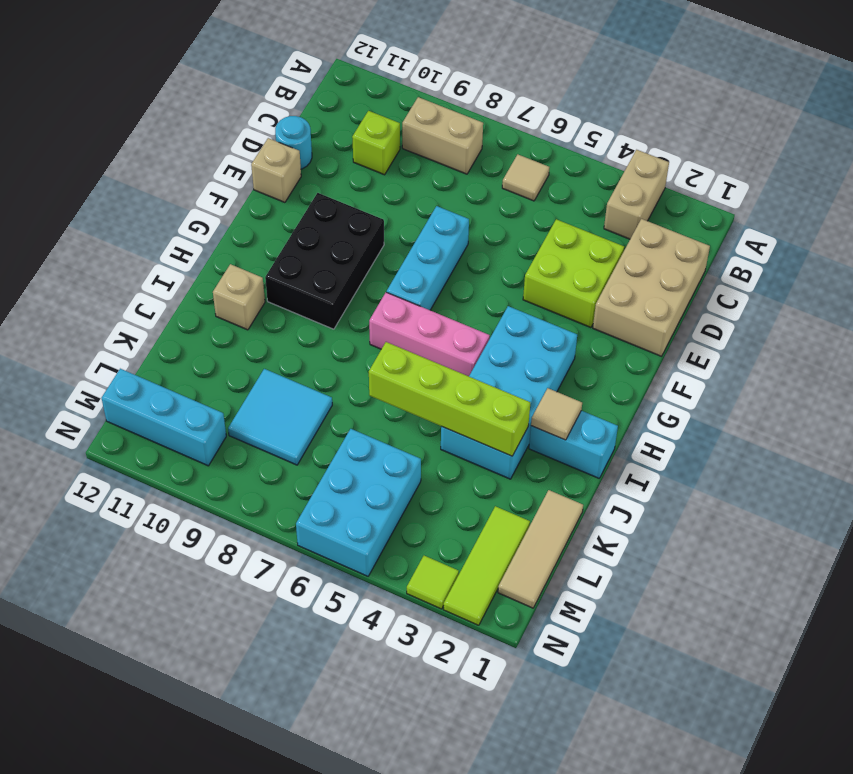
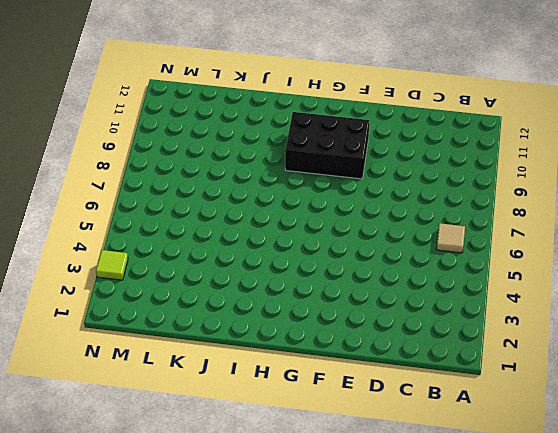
none -> tan brick A3:B3 level 1
none -> tan brick B8:B9 level 1
none -> tan brick C1:E2 level 1

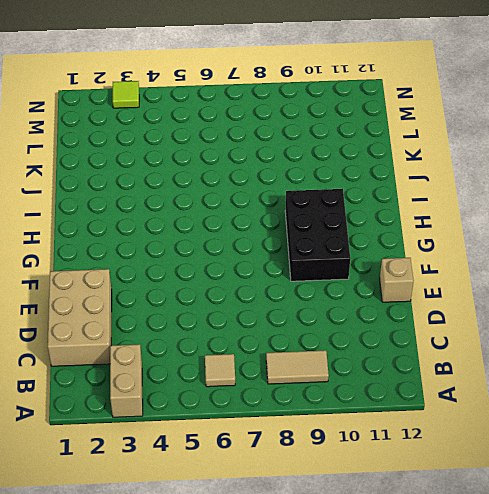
tan tile B8:B9 level 1 -> tan brick B8:B9 level 1
none -> lime brick C10 level 1
none -> lime brick D3:E4 level 1
none -> cyan round brick D12 level 1

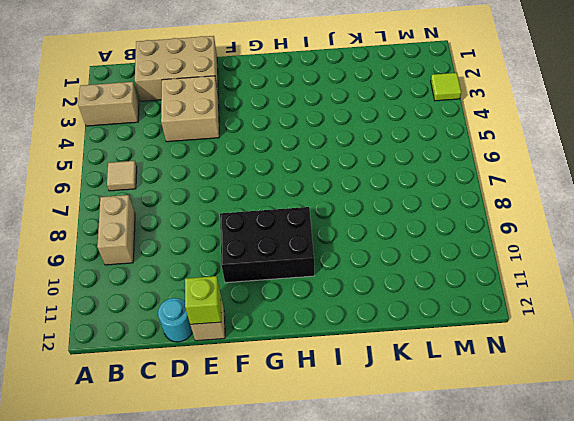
tan brick D3:E4 level 1 -> lime brick D3:E4 level 1
lime brick E12 level 2 -> lime brick C10 level 1
none -> cyan brick E7:G7 level 1
none -> cyan brick G3:J4 level 1
none -> pink brick H5:H7 level 1

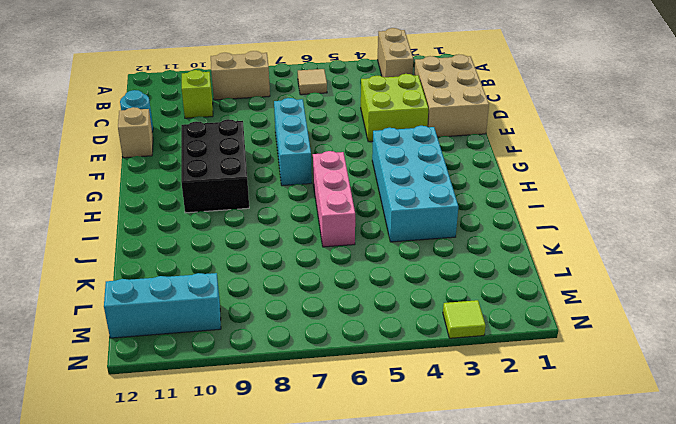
pink brick H6:J6 level 1 -> pink brick H5:H7 level 1
none -> cyan brick I1:I2 level 1
none -> tan brick I11 level 1
none -> tan tile K1:M1 level 1

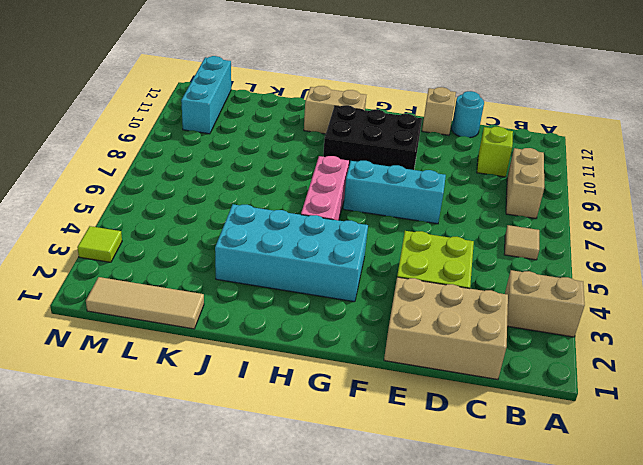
tan brick H11:I11 level 1 -> tan brick I11 level 1
none -> cyan brick I1:I2 level 1
none -> cyan tile K8:L9 level 1
none -> lime tile L2:N2 level 1

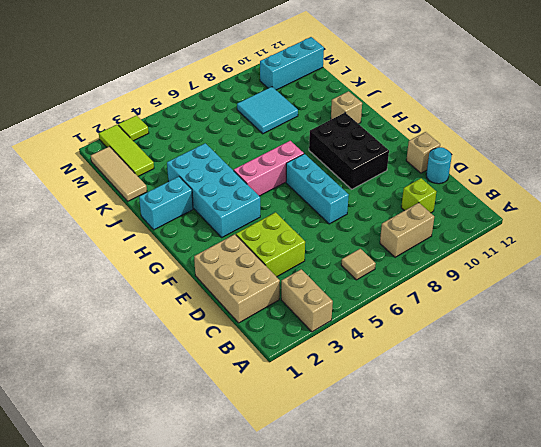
none -> cyan brick L5:N6 level 1
none -> tan tile I2 level 2
none -> lime brick J3:J6 level 2

